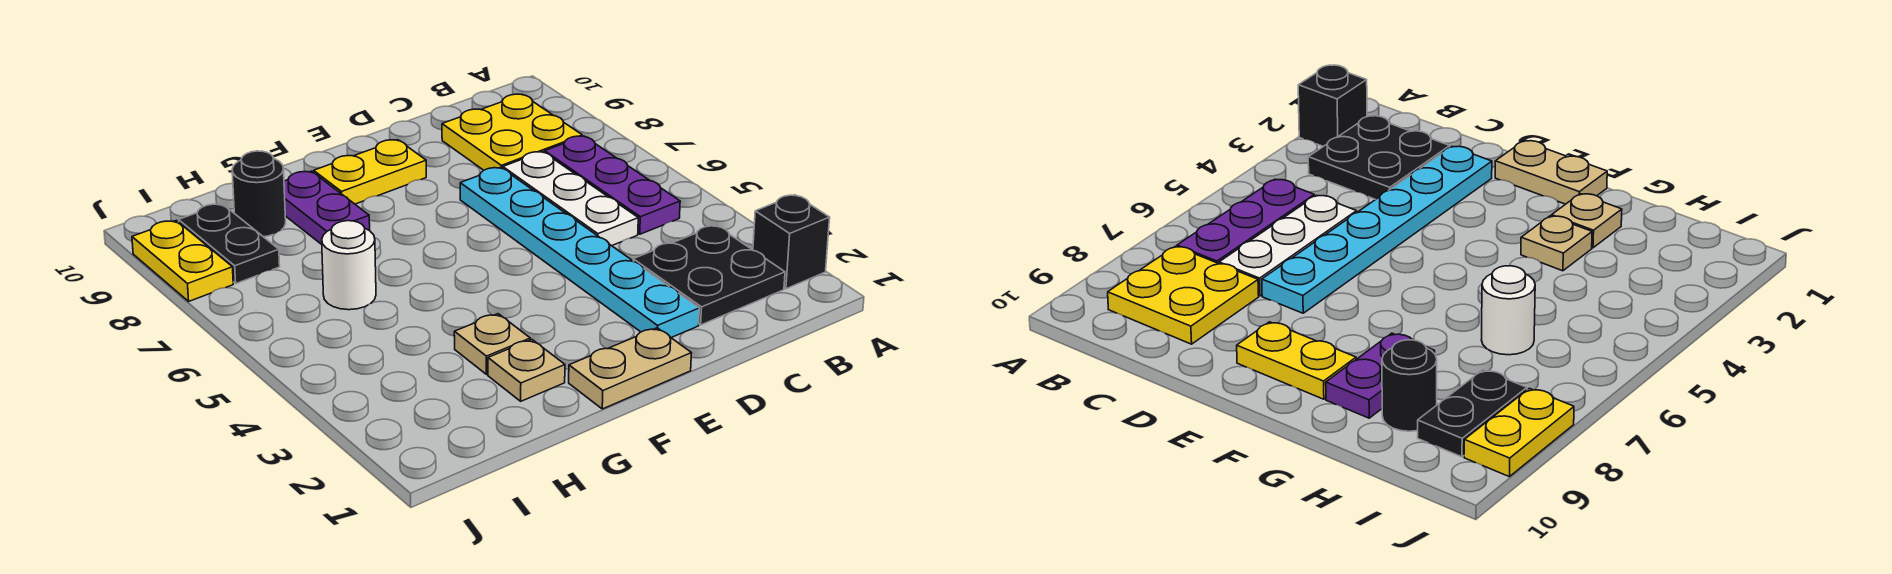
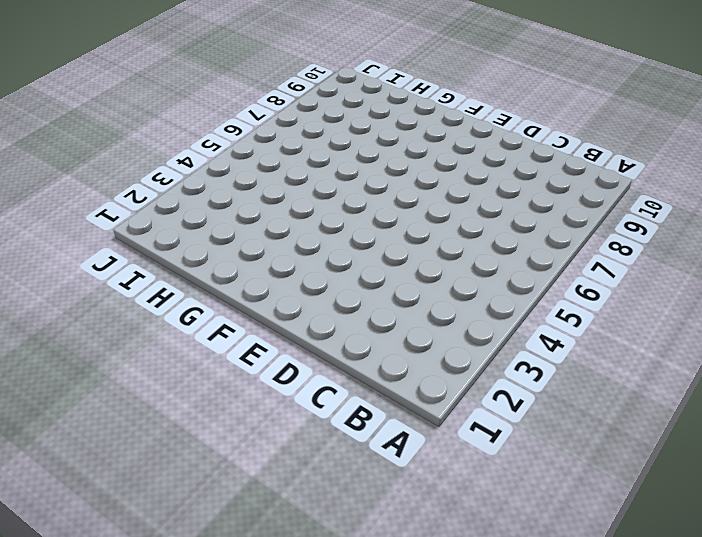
none -> black brick A2 level 1
none -> black plate B2:C3 level 1
none -> purple plate B5:B7 level 1

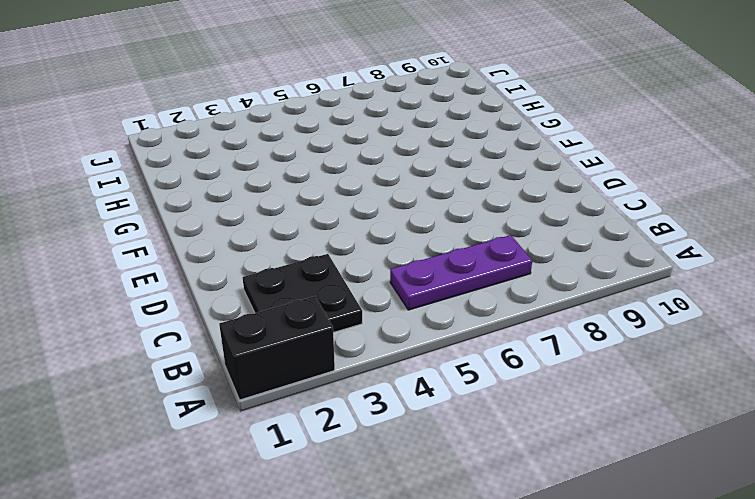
black brick A1:A2 level 1 -> black brick A2 level 1
none -> yellow plate B8:C9 level 1
none -> white plate C5:C7 level 1
none -> cyan plate D2:D7 level 1

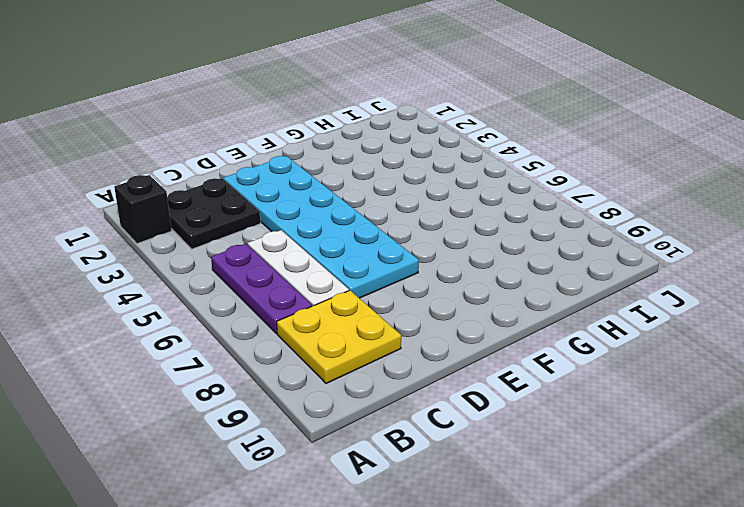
cyan plate D2:E7 level 1 -> cyan plate D2:D7 level 1
none -> tan plate E1:F1 level 1
none -> yellow plate E9:F9 level 1
none -> tan plate G2 level 1

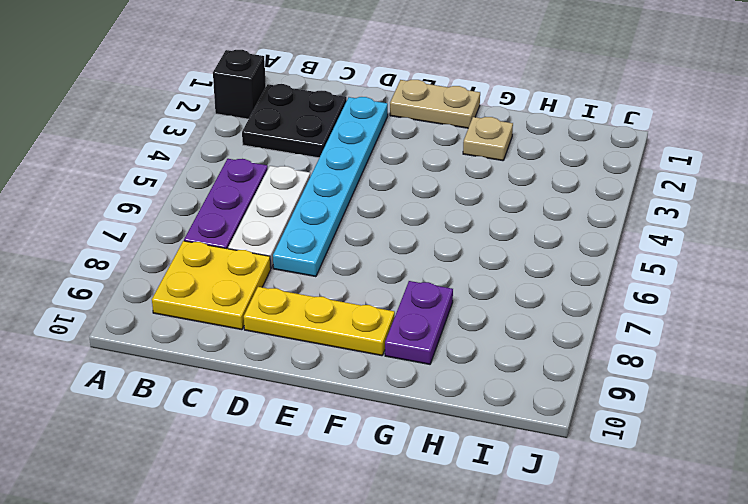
yellow plate D9:F9 level 1 -> yellow plate E9:F9 level 1
none -> tan plate G3 level 1
none -> white round brick H6 level 1
none -> black round brick H9 level 1

